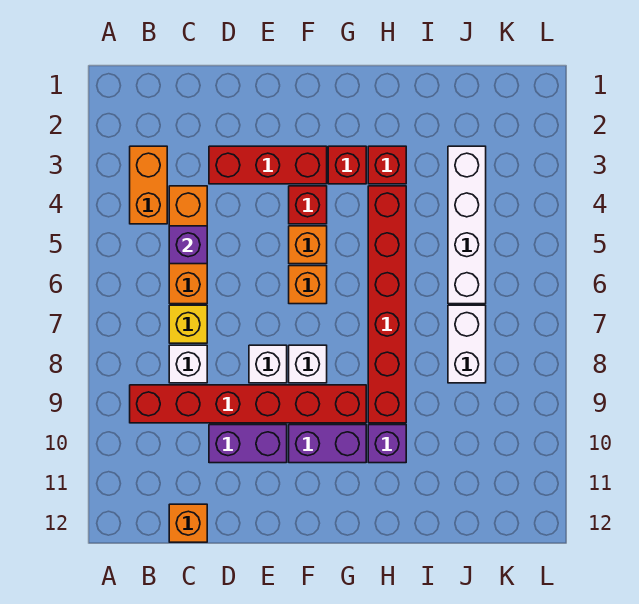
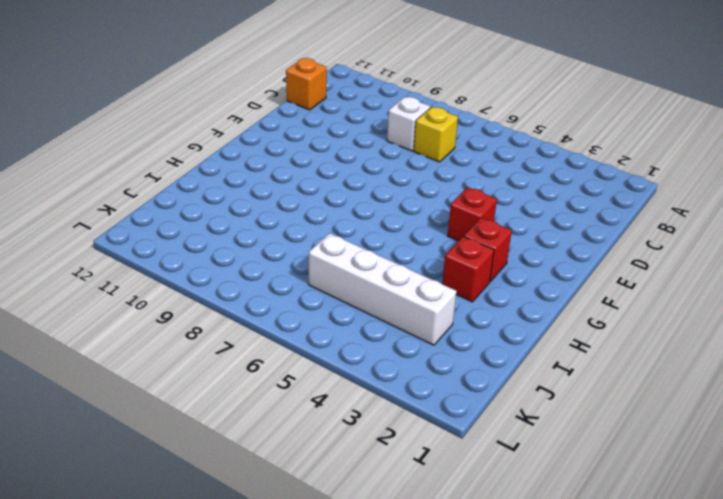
none -> orange brick B3:B4 level 1
none -> red brick B9:G9 level 1
none -> orange brick C4:C6 level 1

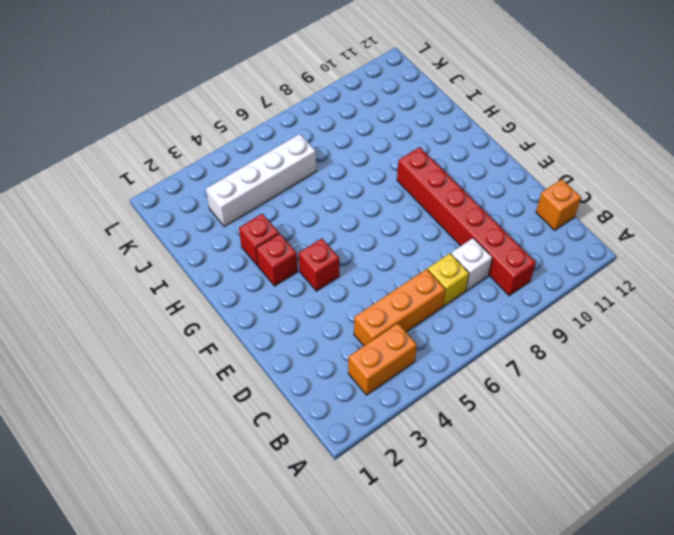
none -> red brick D3:F3 level 1
none -> purple brick D10:E10 level 1
none -> white brick E8 level 1

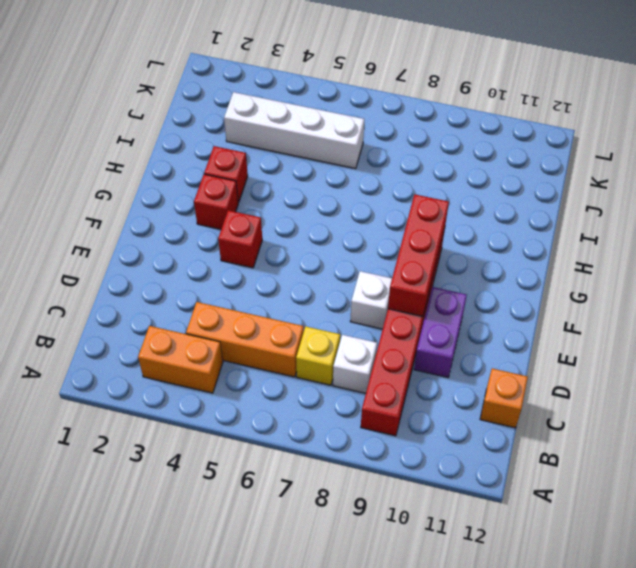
red brick E9:G9 level 2 -> red brick D3:F3 level 1
none -> orange brick F5 level 1
none -> orange brick F6 level 1
none -> white brick F8 level 1

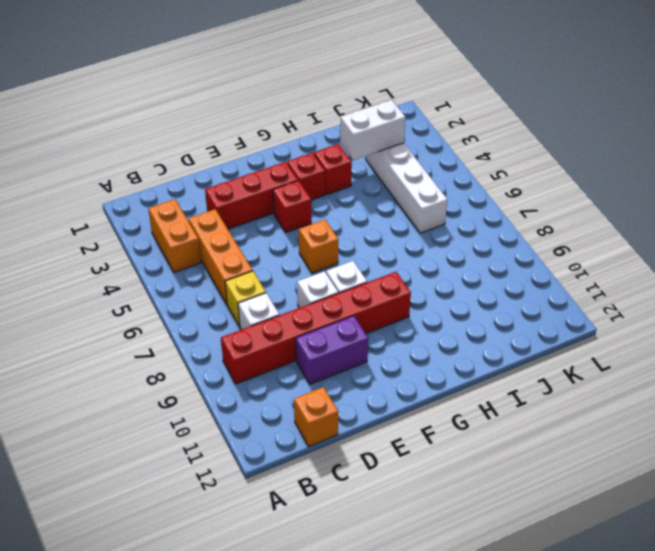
white brick I3:J3 level 2 -> white brick J7:J8 level 1
none -> orange brick F5 level 1
none -> purple brick F10:G10 level 1
none -> red brick H4:H9 level 1

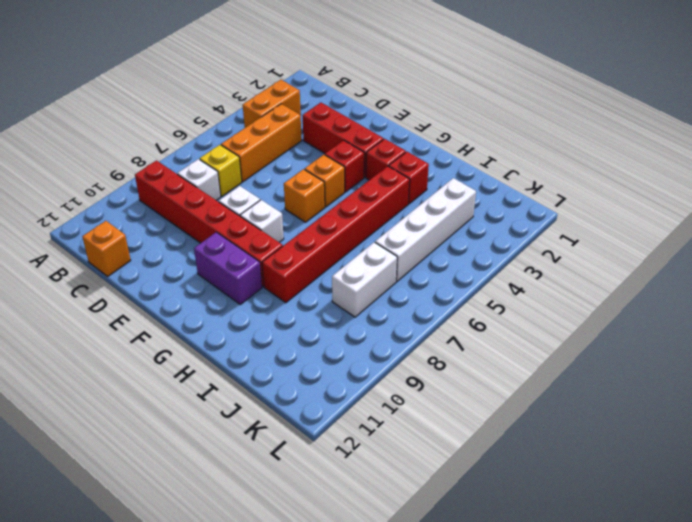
none -> purple brick D10:E10 level 1
none -> purple brick H10 level 1
none -> purple brick C5 level 2

